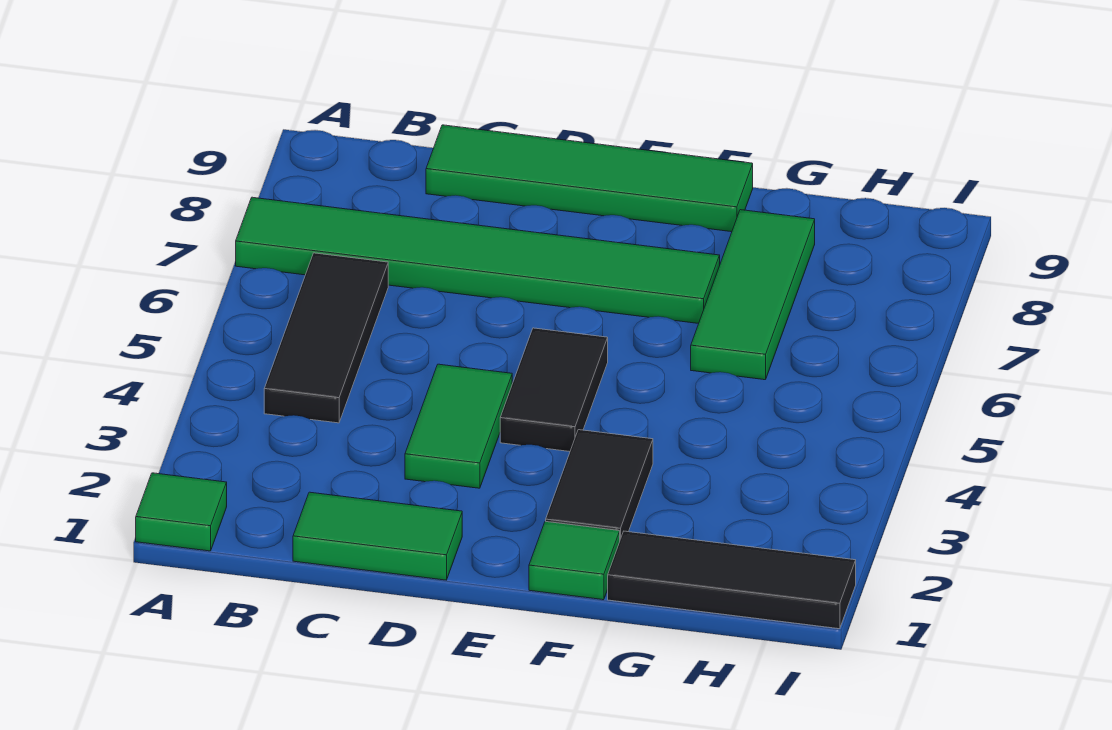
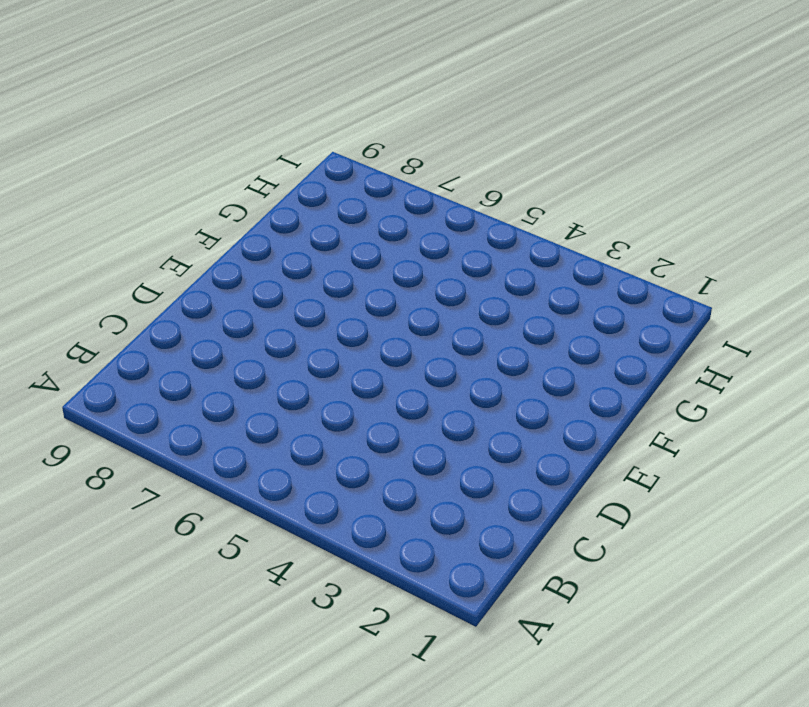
none -> green tile A1 level 1
none -> green tile A7:F7 level 1

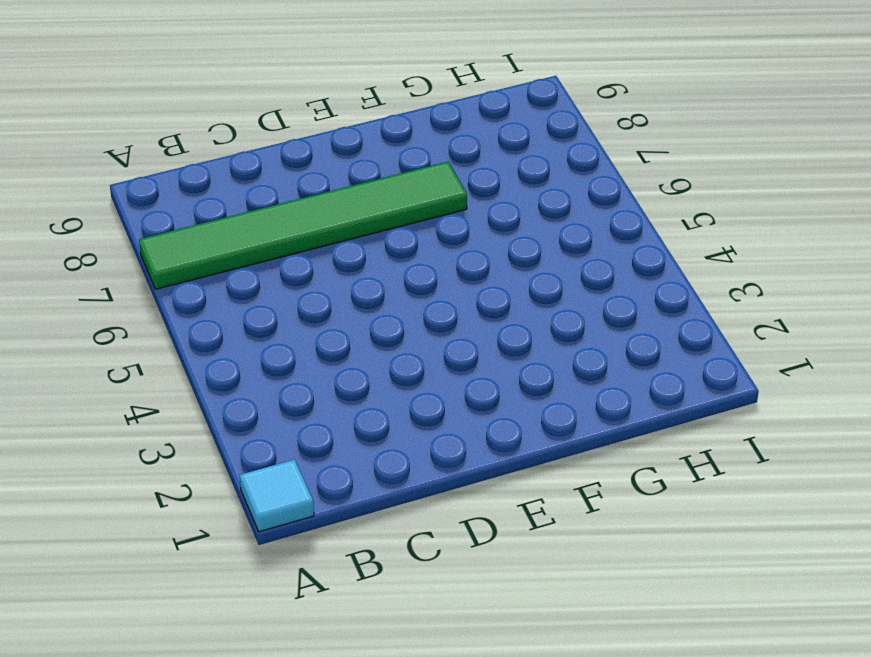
cyan tile A1 level 1 -> green tile A1 level 1
none -> black tile B4:B6 level 1
none -> green tile C1:D1 level 1

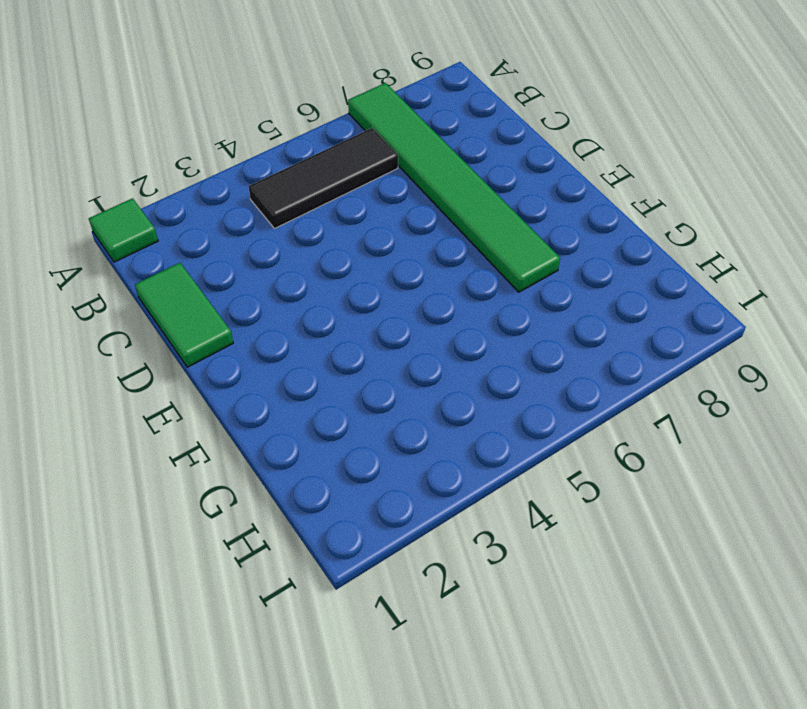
none -> green tile C9:F9 level 1
none -> green tile D3:D4 level 1

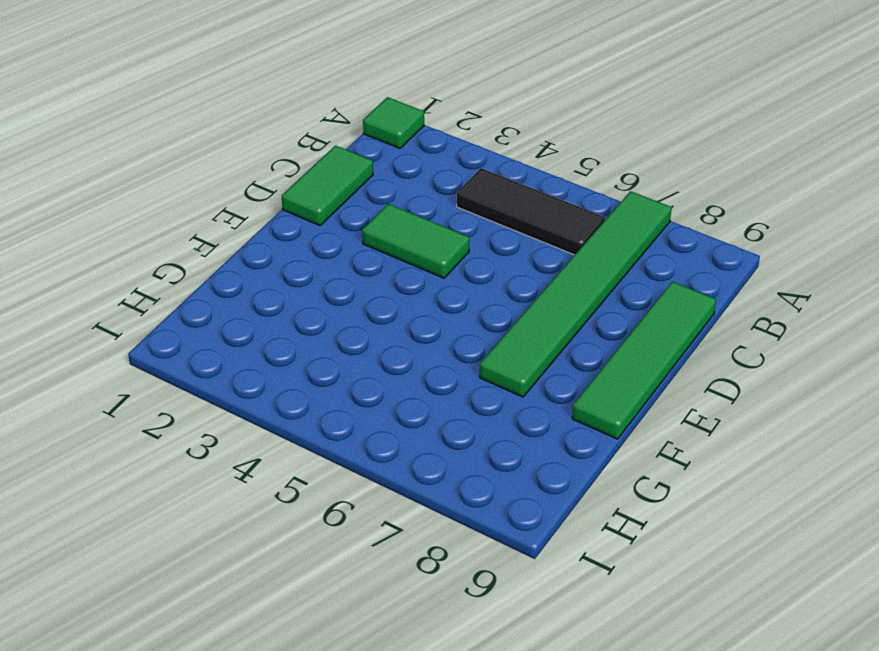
none -> black tile E4:E5 level 1
none -> green tile F1 level 1

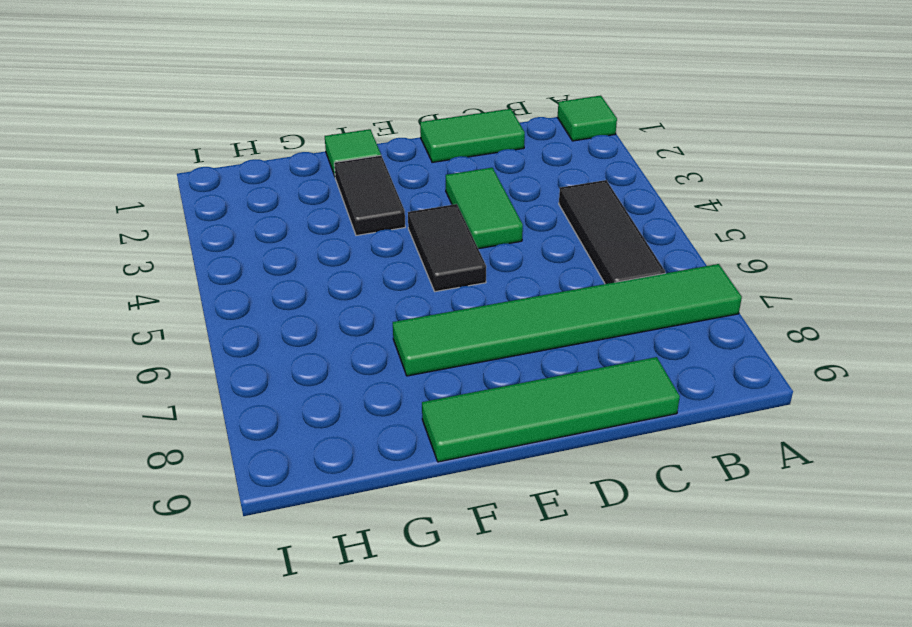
none -> black tile G1:I1 level 1
none -> green tile G6:G8 level 1

